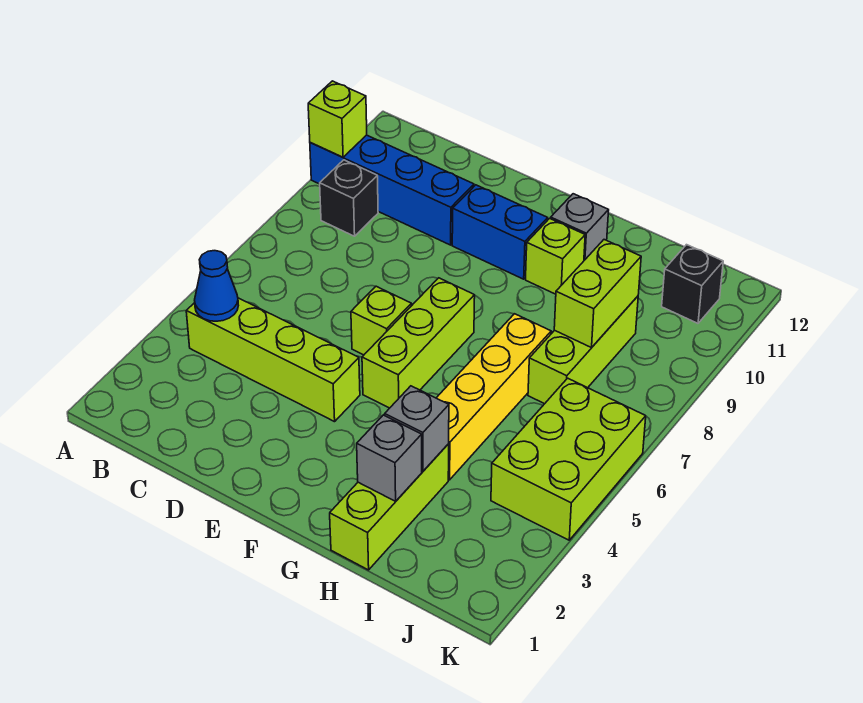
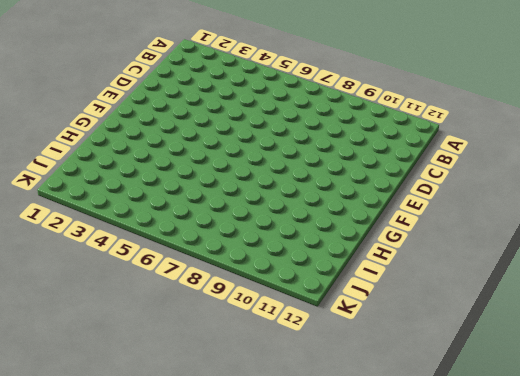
none -> blue brick A10:D10 level 1
none -> lime brick B4:E4 level 1
none -> black brick B9 level 1

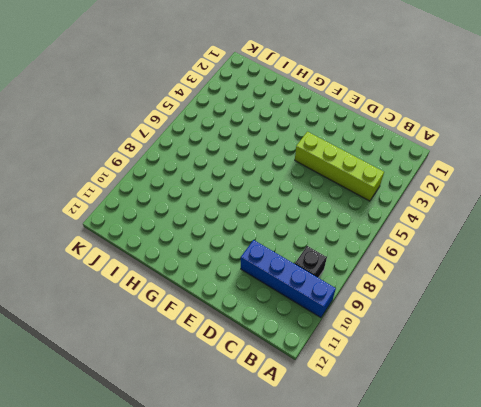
none -> lime brick E6 level 1
none -> blue brick E10:F10 level 1
none -> lime brick F5:F7 level 1

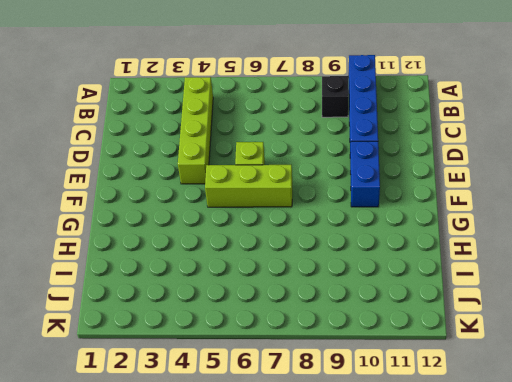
none -> lime brick G10 level 1
none -> grey brick G11 level 1
none -> lime brick H1:H3 level 1

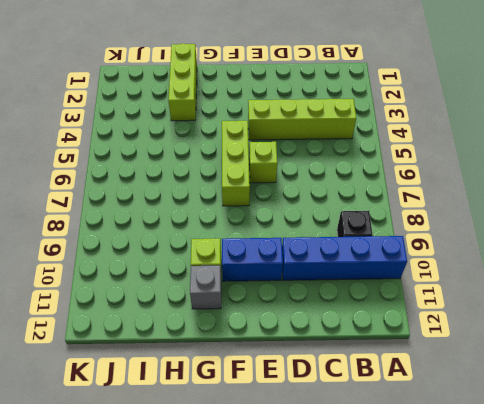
none -> yellow brick H4:H7 level 1
none -> lime brick I7:I9 level 1
none -> lime brick J4:K6 level 1

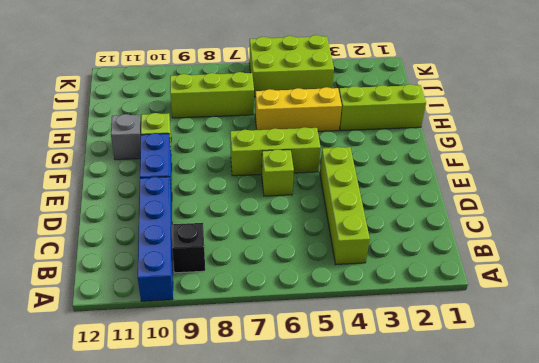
yellow brick H4:H6 level 1 -> yellow brick H4:H7 level 1
none -> black brick J11 level 1
none -> lime brick A10 level 2
none -> blue cone B4 level 2

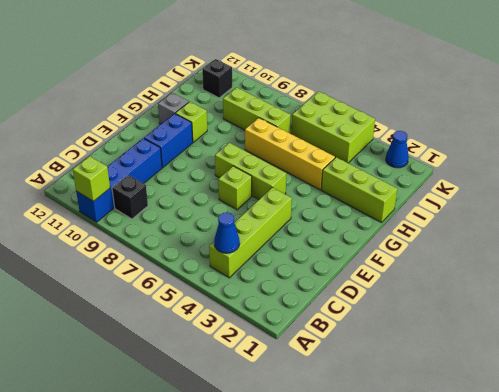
blue cone K2 level 1 -> none
none -> grey brick H2 level 2
none -> grey brick H3 level 2
none -> lime brick I8:I9 level 2

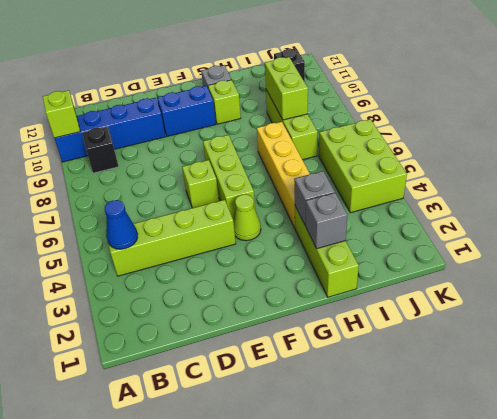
lime cone F4 level 1 -> none

